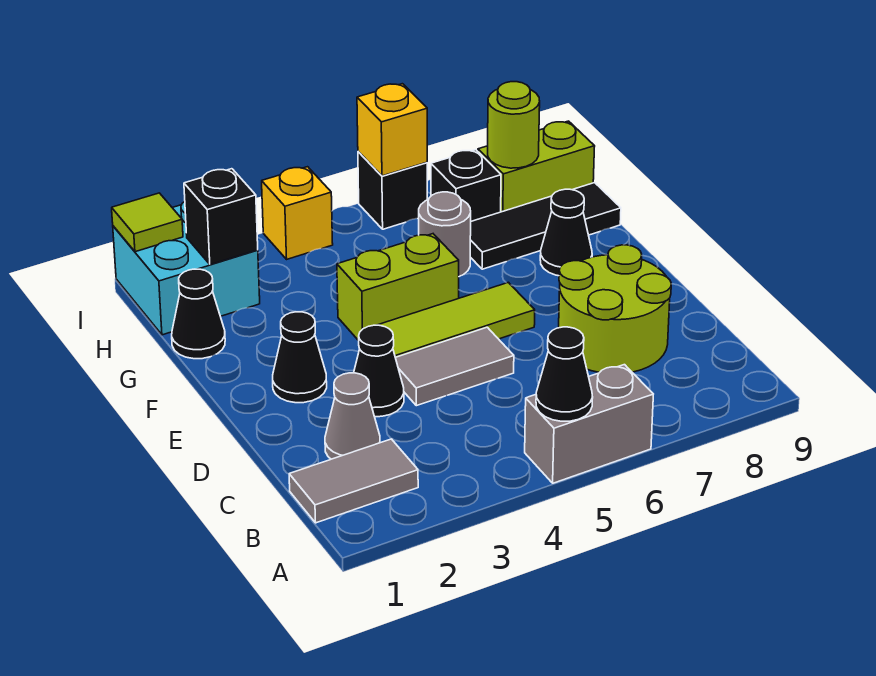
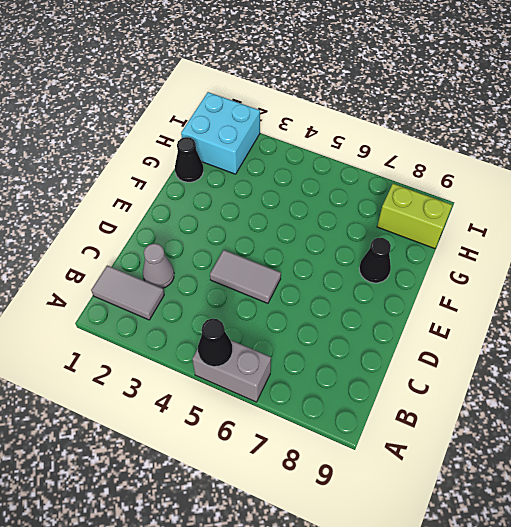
none -> lime round brick C7:D8 level 1
none -> black cone D3 level 1
none -> black cone E2 level 1

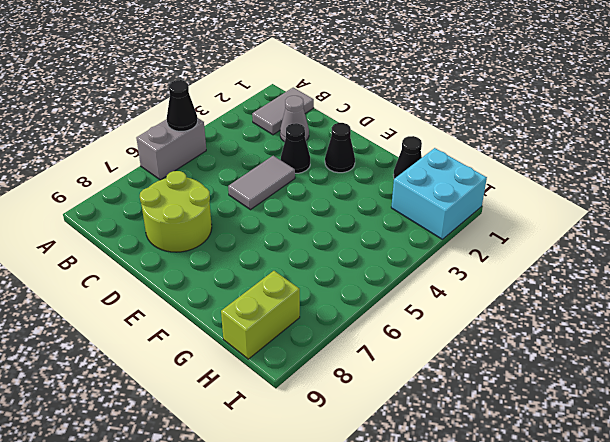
none -> lime tile E4:E6 level 1
none -> lime brick F4:F5 level 1
none -> black cone F8 level 1

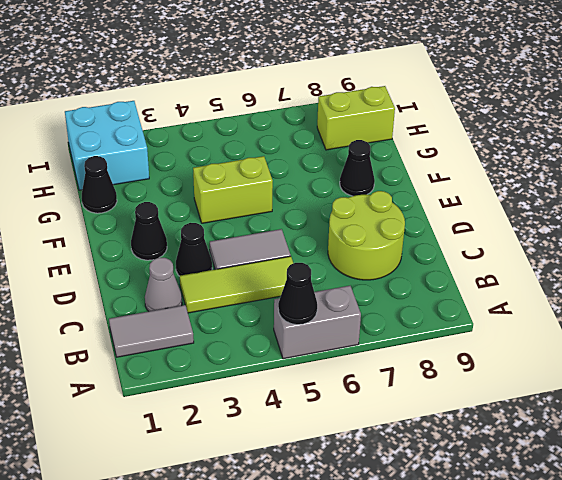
lime tile C3:C5 level 1 -> lime tile E4:E6 level 1
none -> grey round brick G6 level 1
none -> black tile G7:G9 level 1
none -> black brick H7 level 1

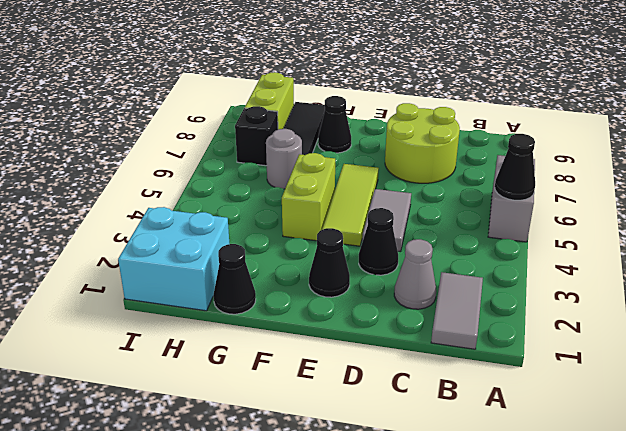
none -> yellow brick I4 level 1
none -> black brick I6 level 1
none -> black brick H2 level 2

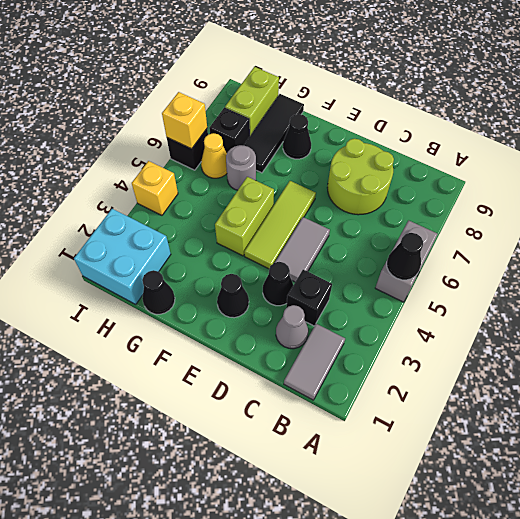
black brick C3 level 1 -> black brick H2 level 2
yellow cone H6 level 1 -> none
none -> lime round brick H8 level 2
none -> lime tile I1 level 2

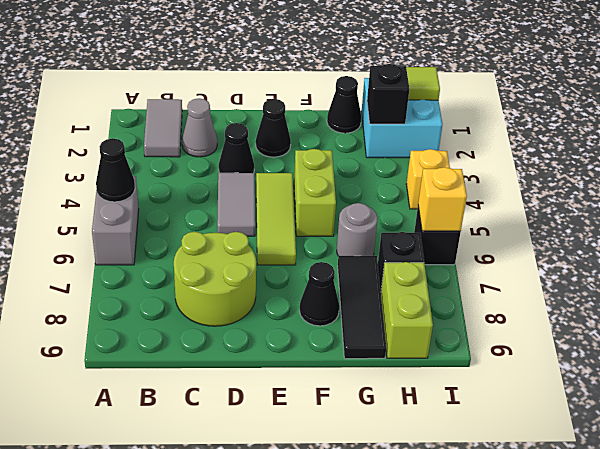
none -> lime round brick H8 level 2

